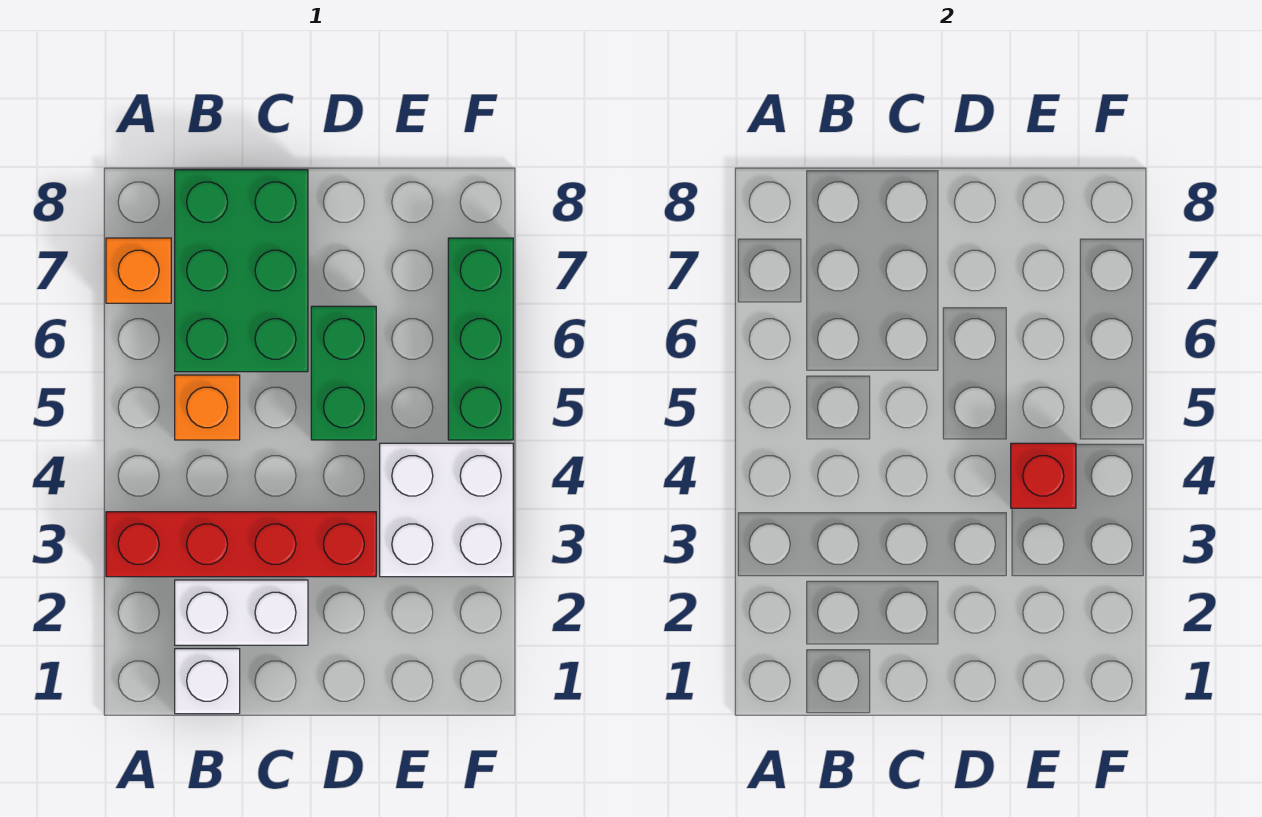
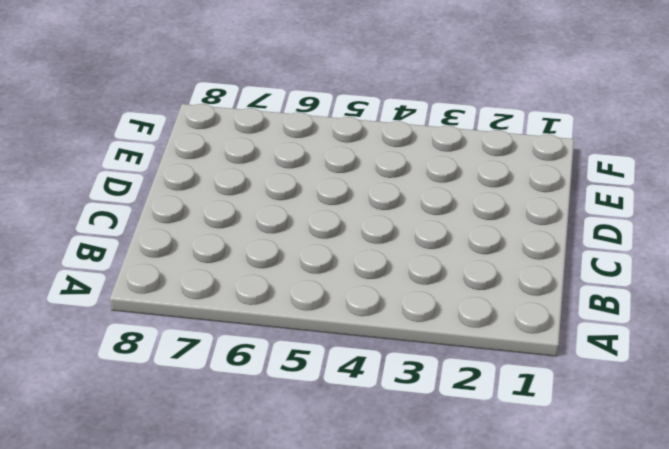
none -> red brick A3:D3 level 1
none -> orange brick A7 level 1

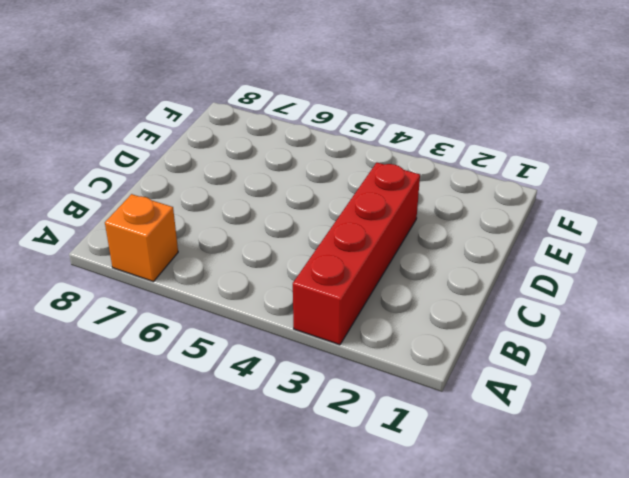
none -> white brick B1 level 1
none -> white brick B2:C2 level 1

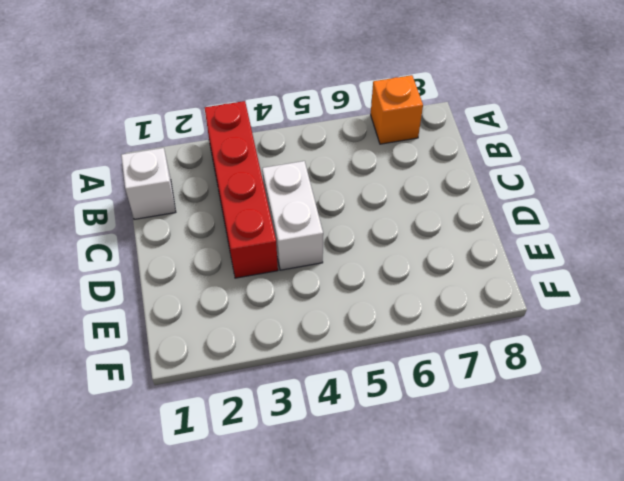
white brick C4:D4 level 1 -> white brick B2:C2 level 1
none -> orange brick B5 level 1
none -> green brick B6:C8 level 1

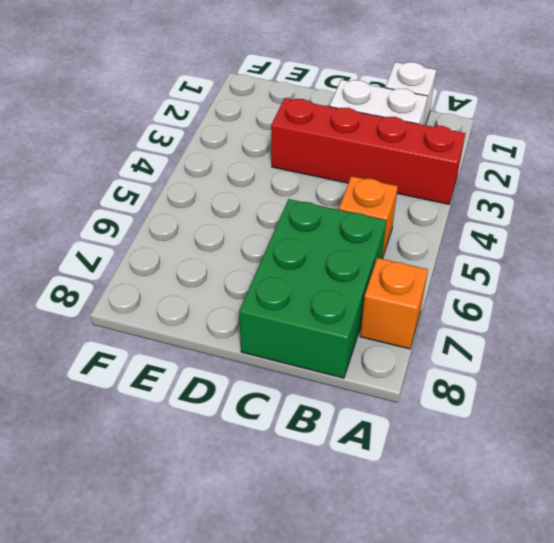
none -> green brick D5:D6 level 1
none -> white brick E3:F4 level 1

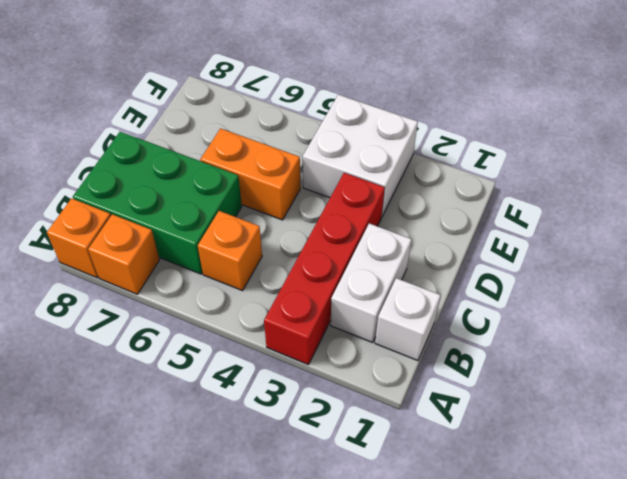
orange brick A8 level 1 -> none
orange brick D5:D6 level 1 -> green brick D5:D6 level 1
none -> green brick F5:F7 level 1
none -> red brick E4 level 2

